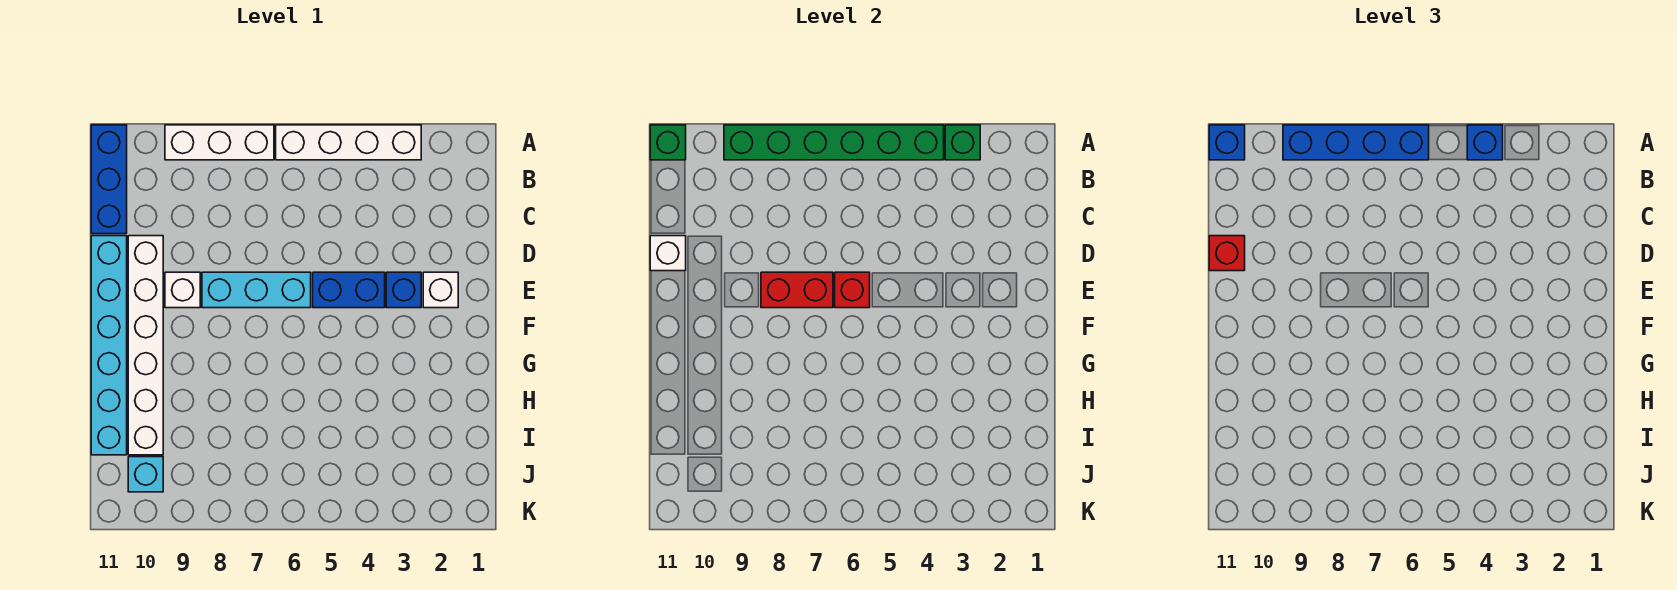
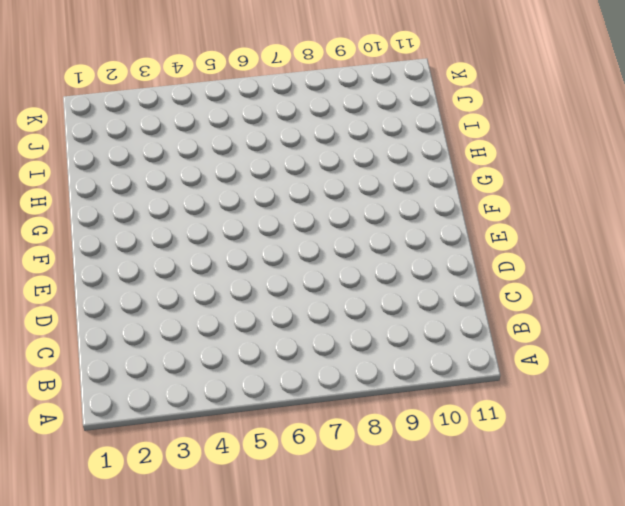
none -> white brick A3:A6 level 1
none -> white brick A7:A9 level 1
none -> blue brick A11:C11 level 1

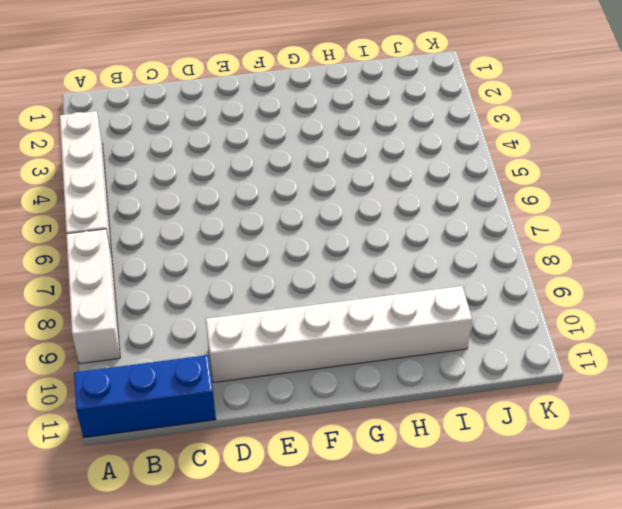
none -> cyan brick D11:I11 level 1
none -> white brick E2 level 1
none -> blue brick E3 level 1

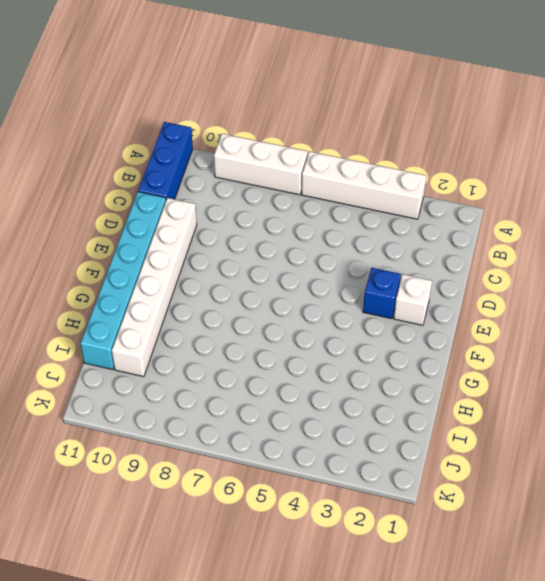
none -> blue brick E4:E5 level 1
none -> cyan brick E6:E8 level 1
none -> white brick E9 level 1

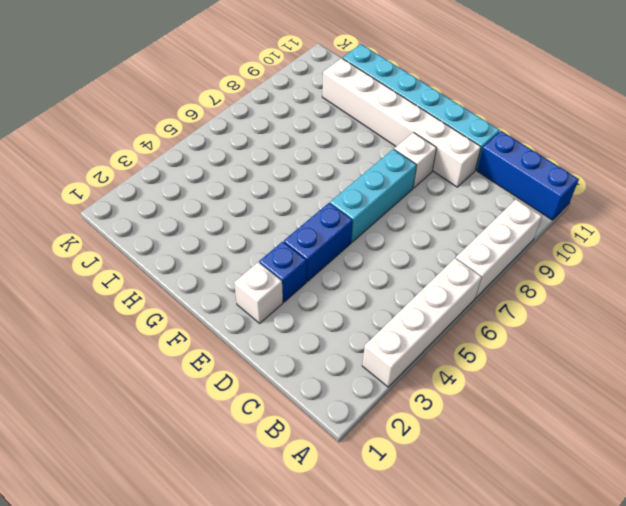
none -> cyan brick J10 level 1
none -> green brick A3 level 2
none -> green brick A4:A9 level 2

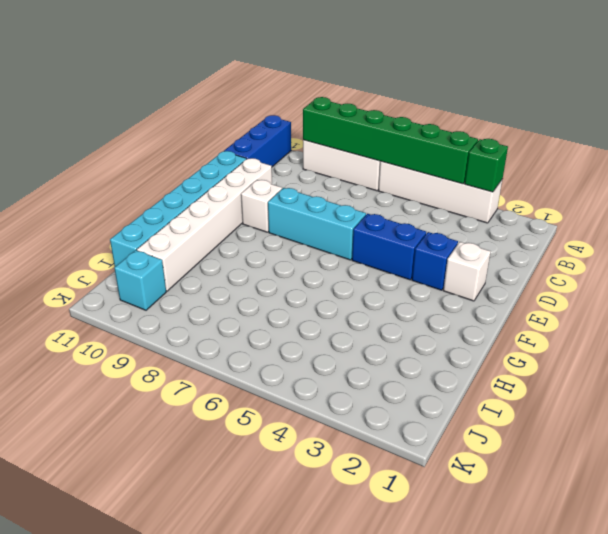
none -> green brick A11 level 2
none -> white brick D11 level 2
none -> red brick E6 level 2

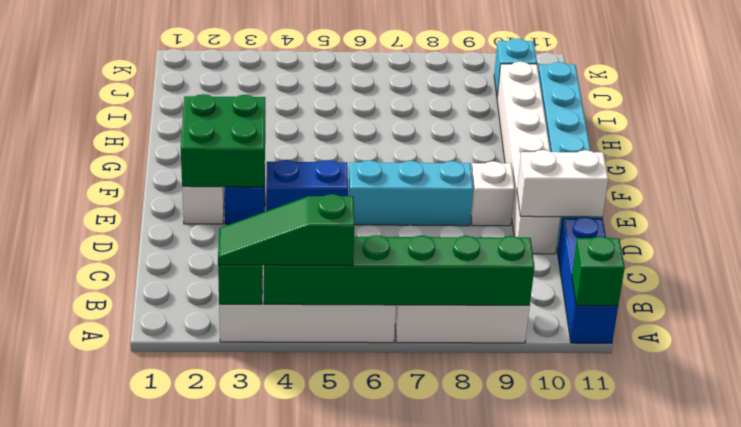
green slope A3:A5 level 3 top 5 -> blue brick A4 level 3
white brick D10:D11 level 2 -> white brick D11 level 2
green brick E2:F3 level 2 -> none
none -> red brick E6 level 2
none -> red brick E7:E8 level 2
none -> blue brick A6:A9 level 3

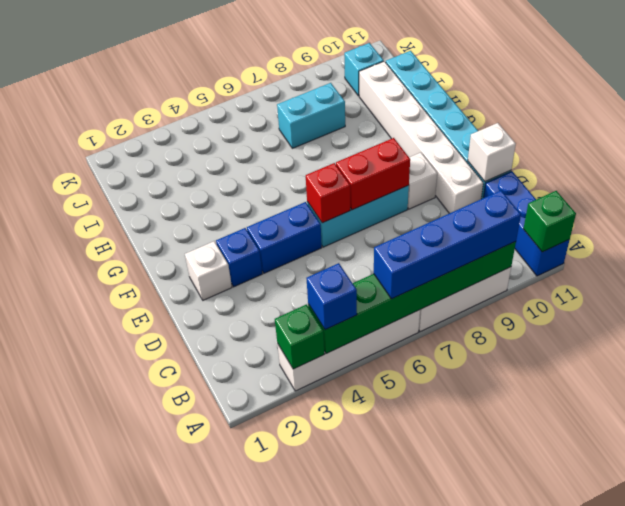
cyan brick I7:I8 level 1 -> none
none -> blue brick A11 level 3
none -> red brick D11 level 3

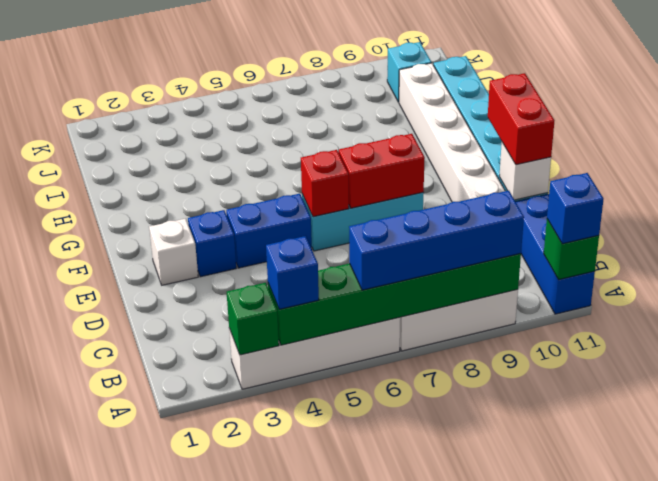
red brick D11:E11 level 3 -> red brick D11 level 3
none -> white brick E9 level 1

